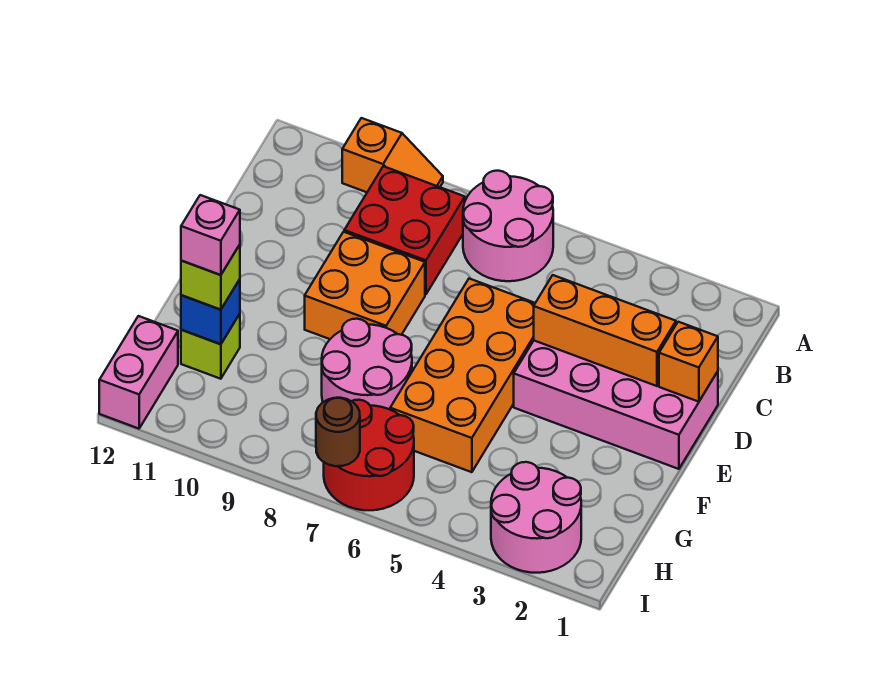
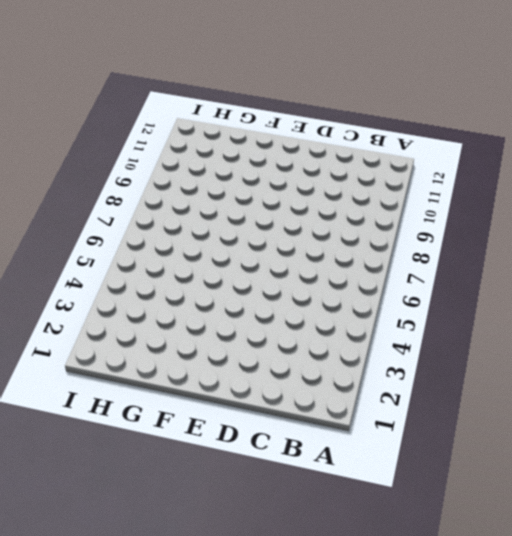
none -> pink round brick A6:B7 level 1
none -> orange slope A9:A10 level 1 top 10
none -> red brick B8:C9 level 1

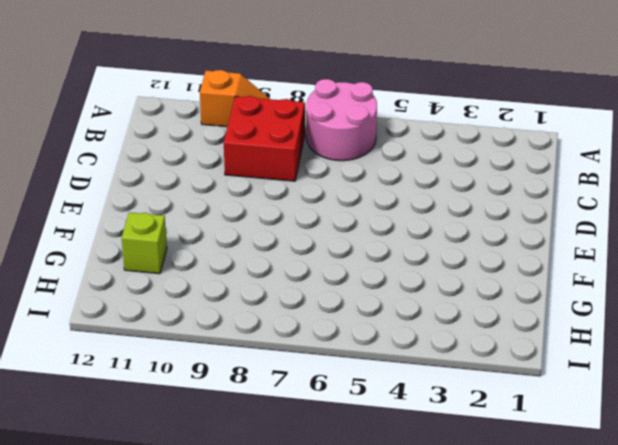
none -> pink brick D1:E4 level 1
none -> orange brick D5:G6 level 1
none -> orange brick D8:E9 level 1

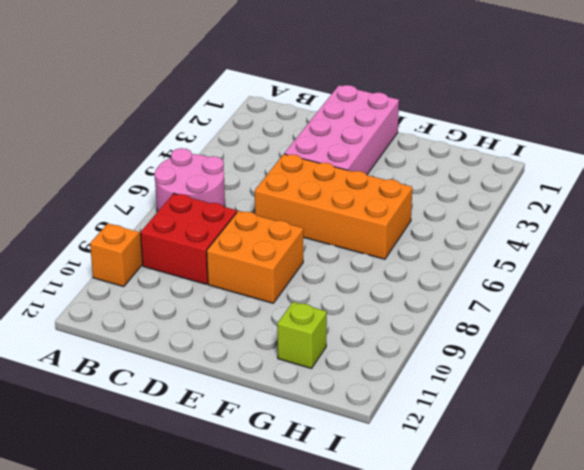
none -> pink round brick F7:G8 level 1
none -> pink round brick H2:I3 level 1
none -> red round brick H6:I7 level 1

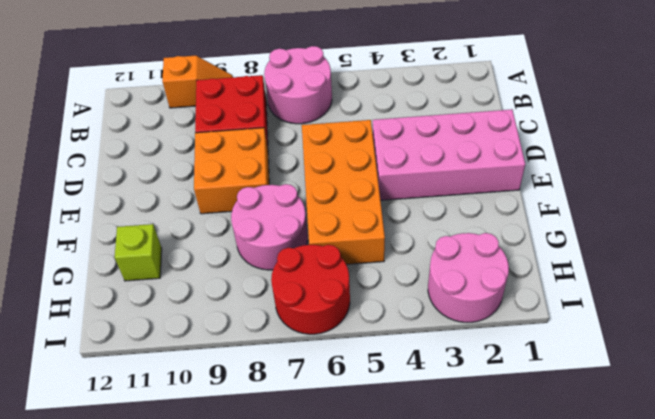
none -> pink brick H12:I12 level 1
none -> orange brick D1 level 2
none -> orange brick D2:D4 level 2

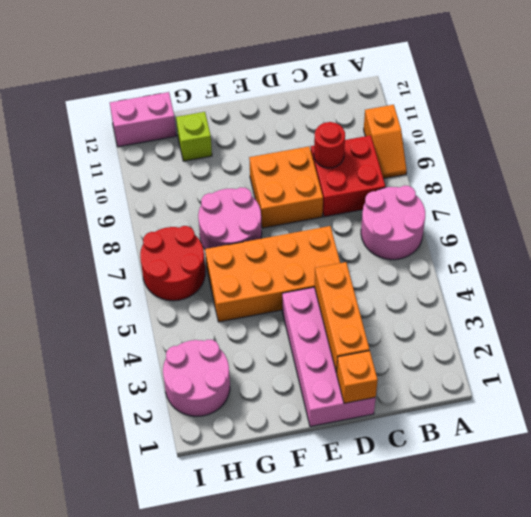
red round brick C9 level 2 -> none
none -> blue brick G11 level 2
none -> brown round brick I7 level 2
none -> lime brick G11 level 3

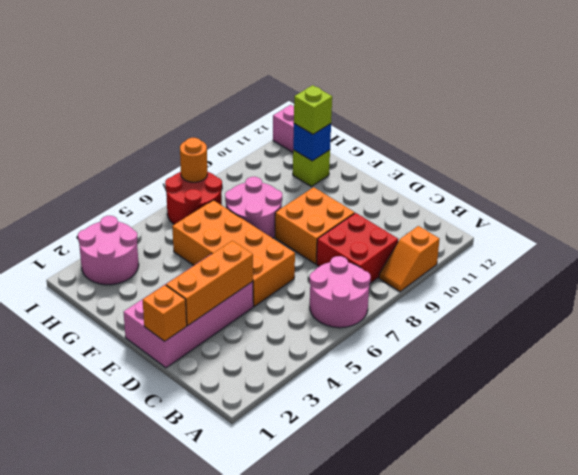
orange round brick I7 level 2 -> brown round brick I7 level 2
none -> pink brick G11 level 4

